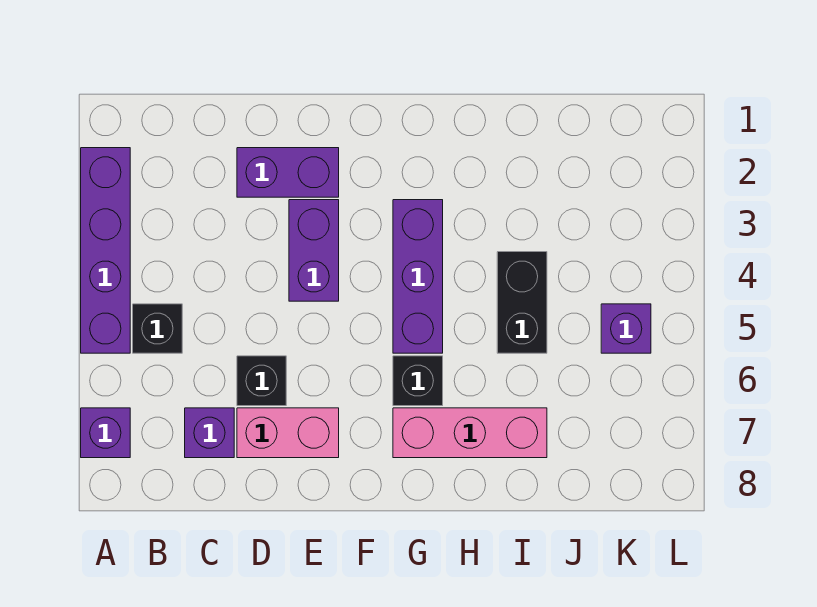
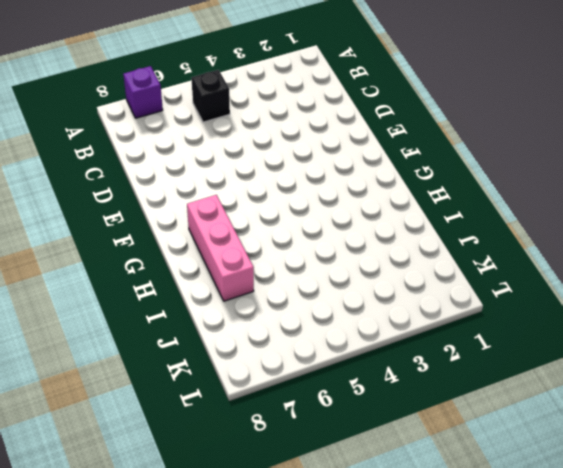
none -> purple brick A2:A5 level 1
none -> purple brick C7 level 1
none -> purple brick D2:E2 level 1

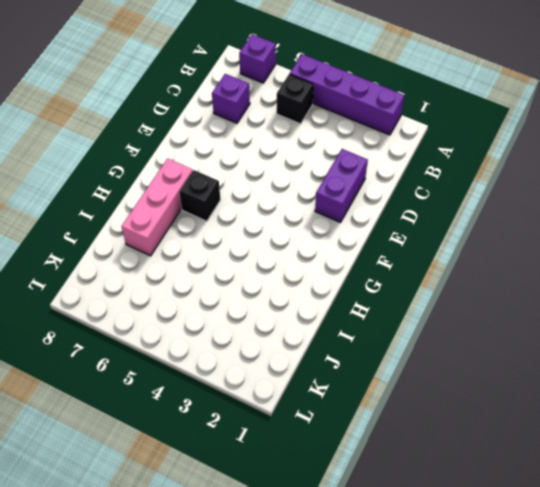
none -> black brick D6 level 1
none -> pink brick D7:E7 level 1
none -> purple brick E3:E4 level 1

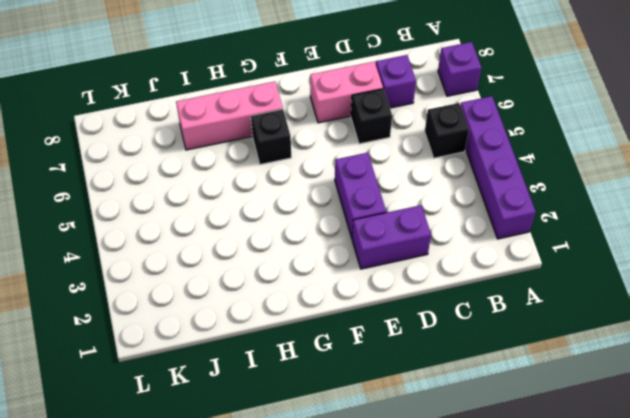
none -> purple brick G3:G5 level 1
none -> black brick I4:I5 level 1
none -> purple brick K5 level 1

